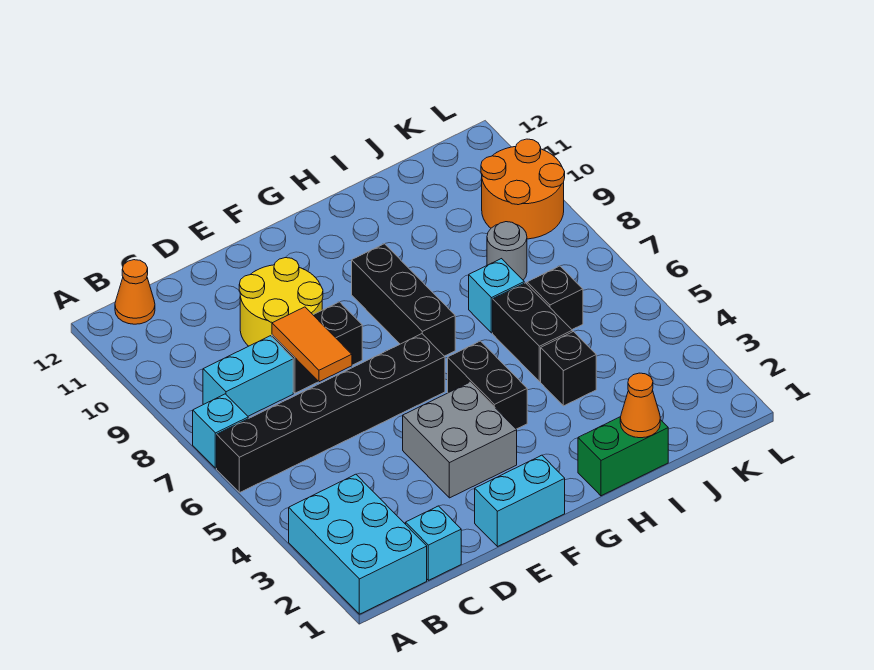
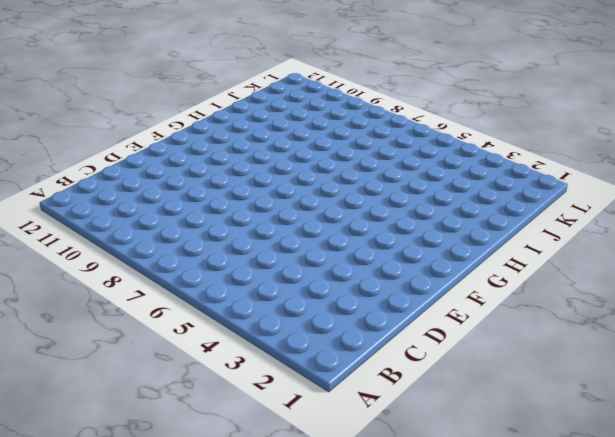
none -> cyan brick A1:B3 level 1
none -> black brick A6:F6 level 1
none -> cyan brick A7 level 1

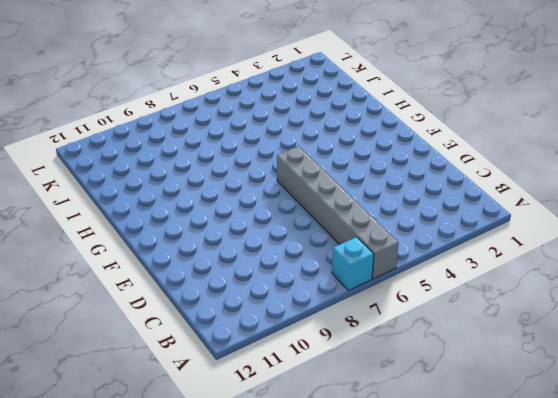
grey brick A6:F6 level 1 -> black brick A6:F6 level 1
none -> cyan brick A1:B3 level 1
none -> cyan brick B8:C8 level 1
none -> orange cone B12 level 1

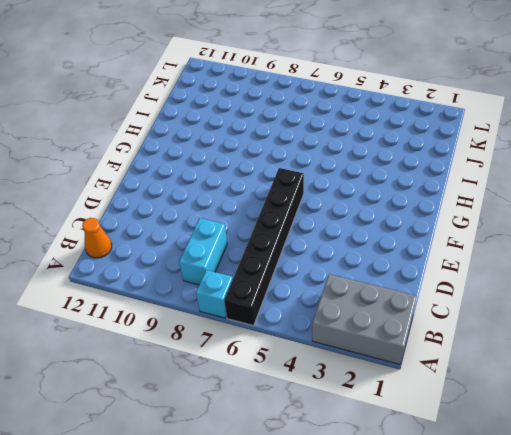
grey brick A1:B3 level 1 -> cyan brick A1:B3 level 1
none -> cyan brick C1 level 1
none -> black brick D8:E8 level 1
none -> yellow round brick D9:E10 level 1

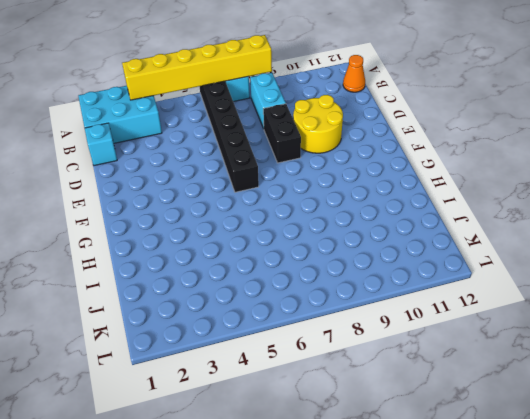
yellow brick A3:A8 level 2 -> none
none -> cyan brick E1:F1 level 1
none -> grey brick E3:F4 level 1
none -> black brick G4:G5 level 1

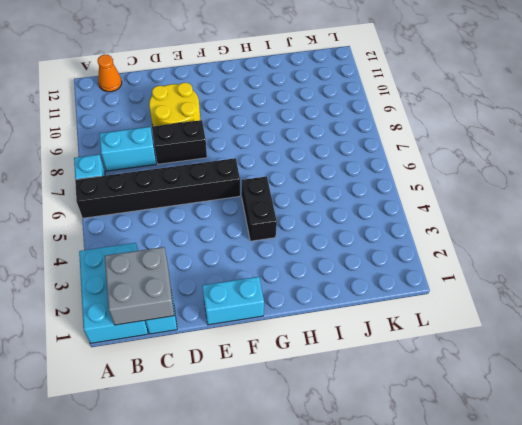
grey brick B1:C2 level 2 -> grey brick E3:F4 level 1
none -> black brick G7:G9 level 1
none -> green brick H1:I1 level 1
none -> black brick I4 level 1

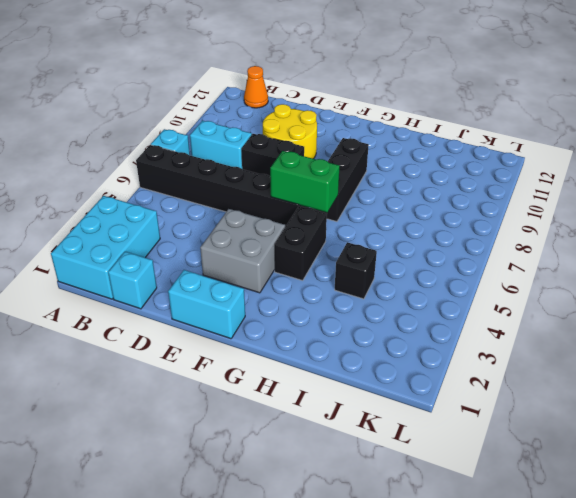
green brick F6:G6 level 2 -> green brick H1:I1 level 1
none -> black brick I5:I6 level 1
none -> cyan brick I7 level 1
none -> black brick J6 level 1

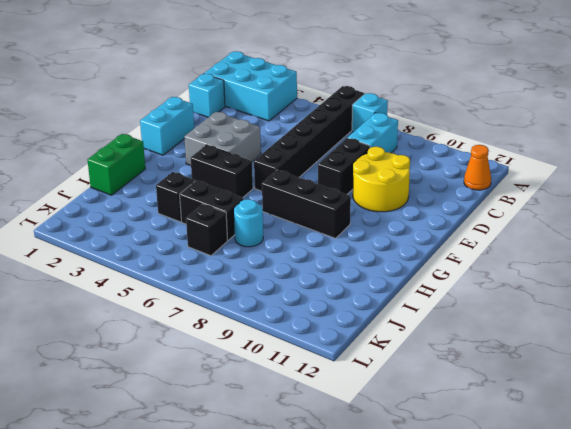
cyan round brick I7 level 1 -> cyan brick I7 level 1
none -> grey round brick J8 level 1
none -> orange round brick K9:L10 level 1
none -> orange tile D7:D8 level 2

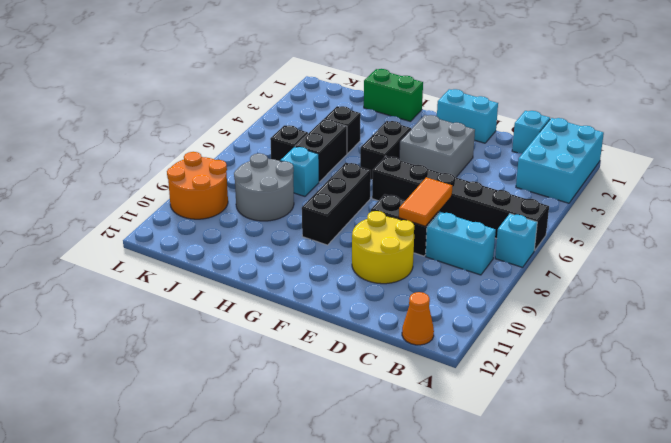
grey round brick I8:J9 level 1 -> grey round brick J8 level 1
none -> orange cone I1 level 2

